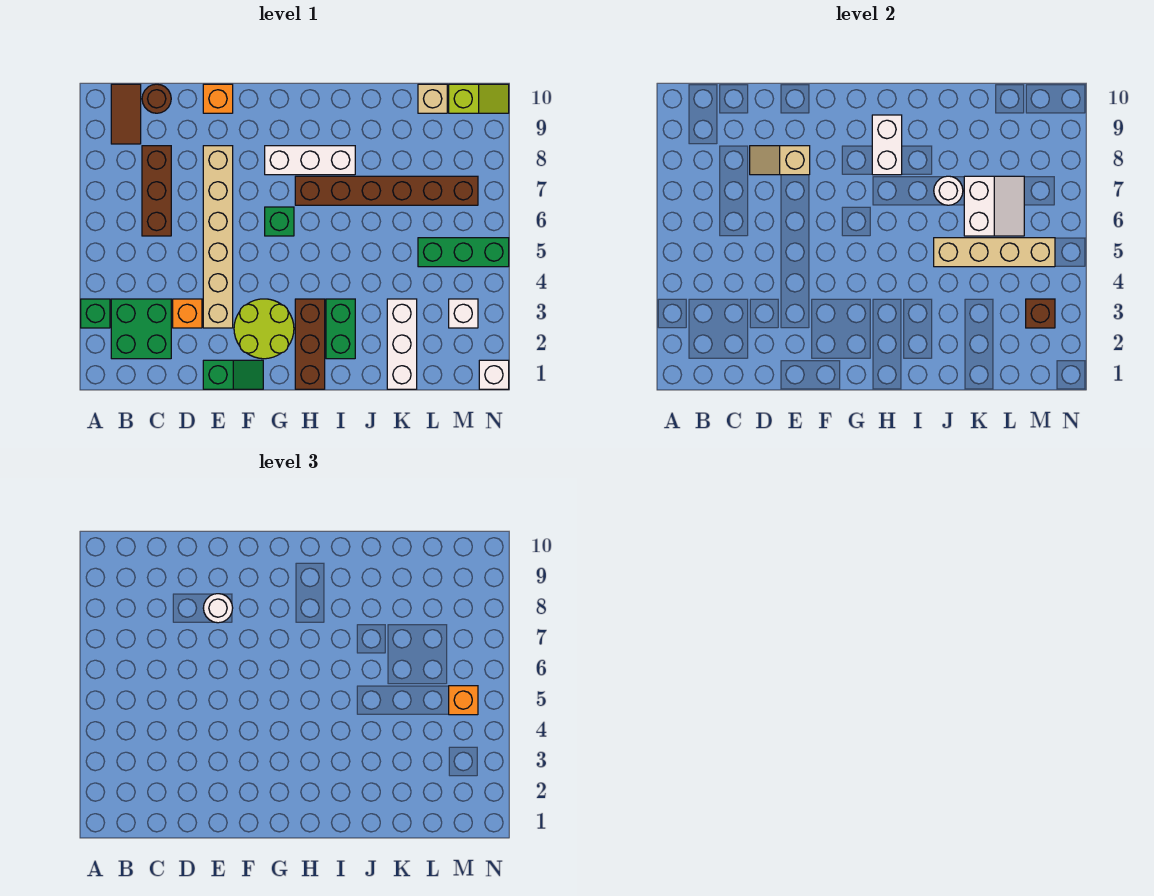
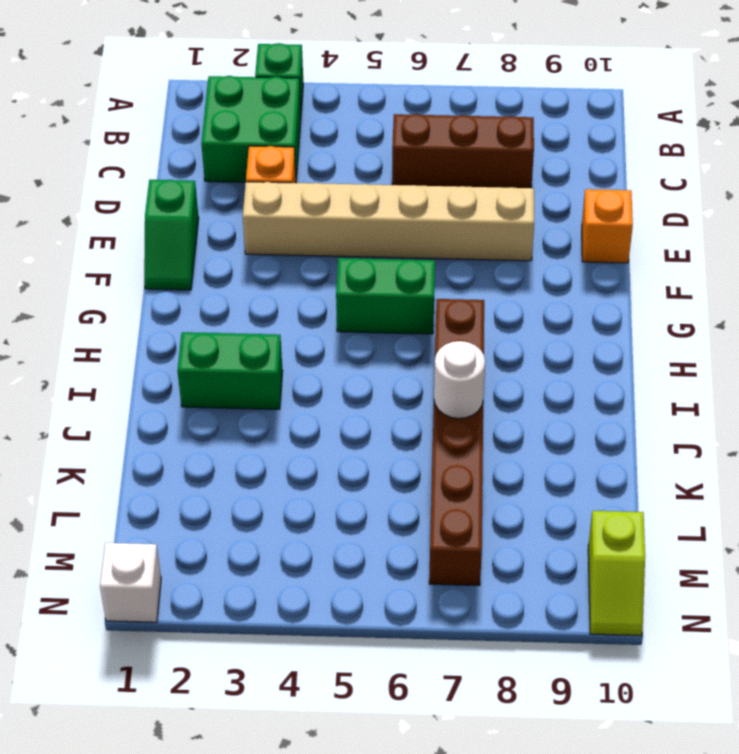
green brick G5:G6 level 1 -> green brick G6 level 1
none -> brown tile B9:B10 level 1
none -> brown round brick C10 level 1
none -> lime round brick F2:G3 level 1

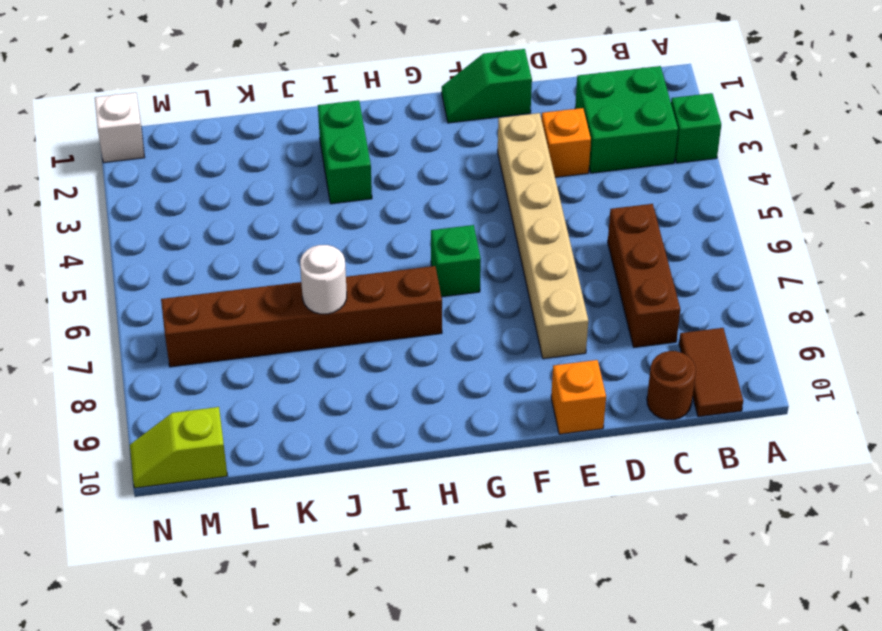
none -> lime round brick F2:G3 level 1
none -> white brick G8:I8 level 1
none -> brown brick H1:H3 level 1

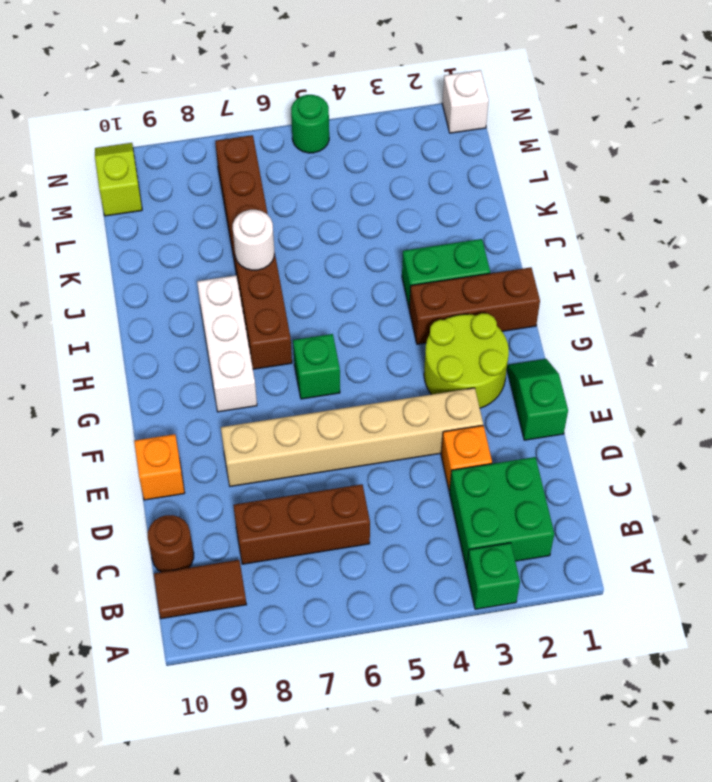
green round brick N5 level 1 -> green brick L5:N5 level 1
none -> white brick K1:K3 level 1
none -> tan brick L10 level 1
none -> white brick M3 level 1

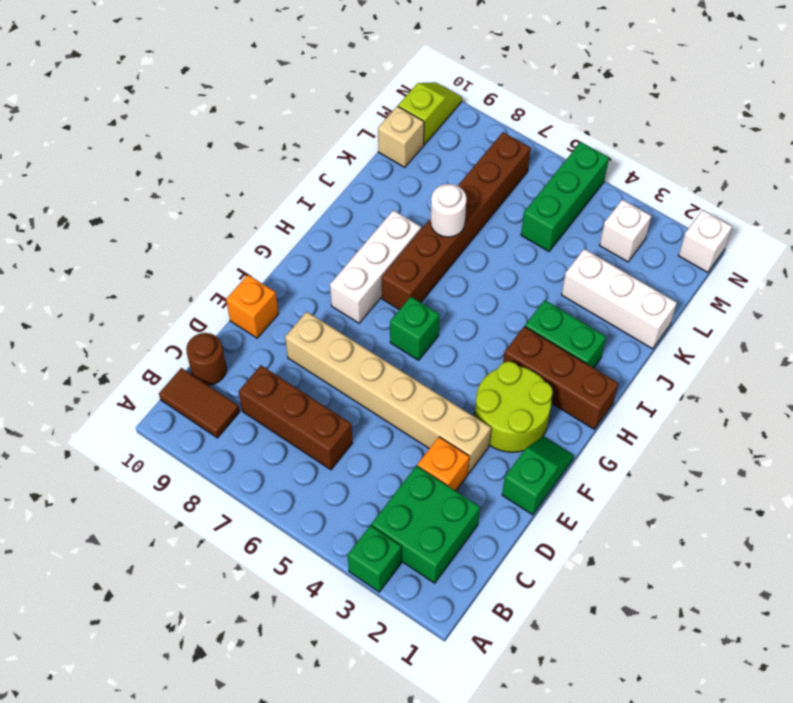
none -> tan slope D8:E8 level 2 top E
none -> white brick H8:H9 level 2
none -> tan brick J5:M5 level 2

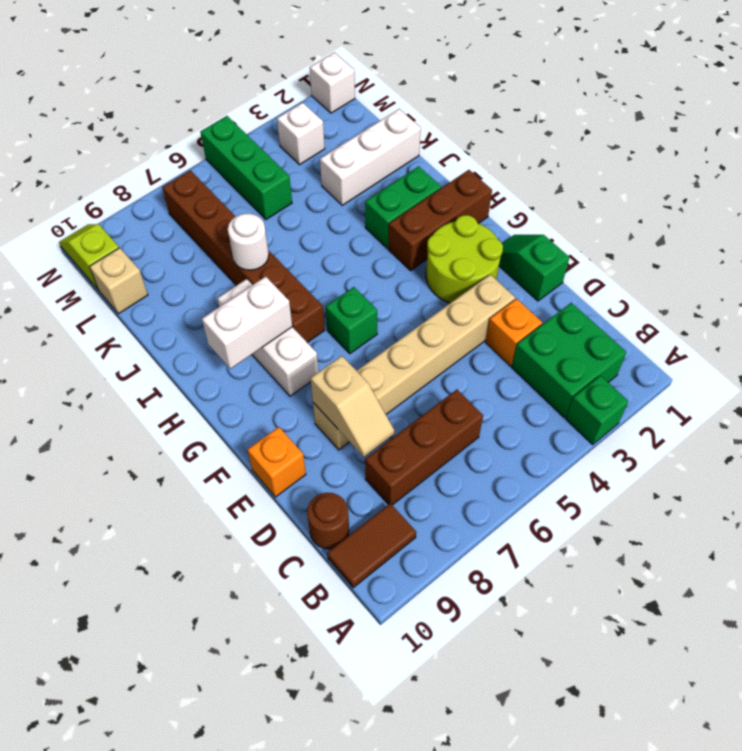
none -> tan brick J5:M5 level 2
none -> white slope K6:L7 level 2 top K
none -> brown brick M3 level 2

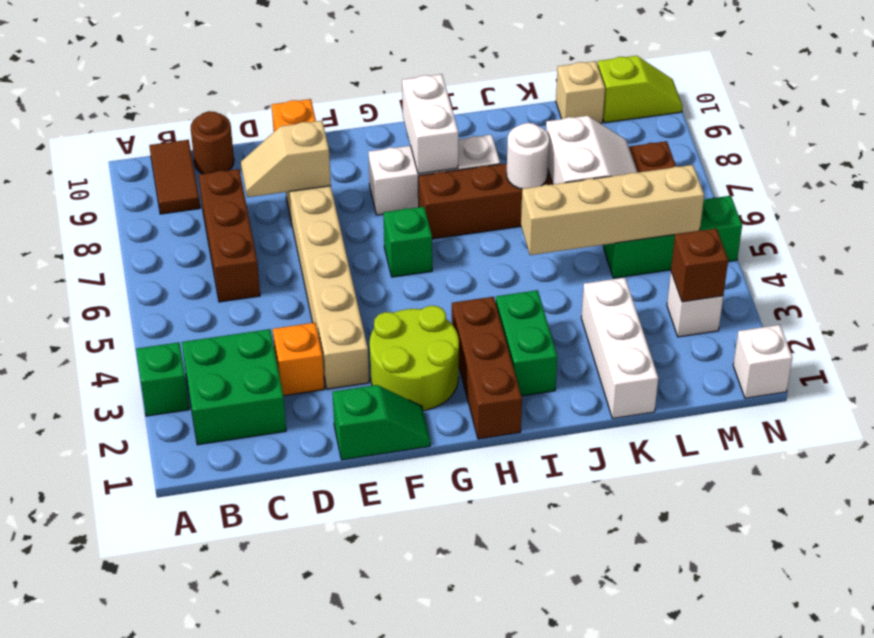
none -> white round brick E8 level 3
none -> orange brick M5 level 3

